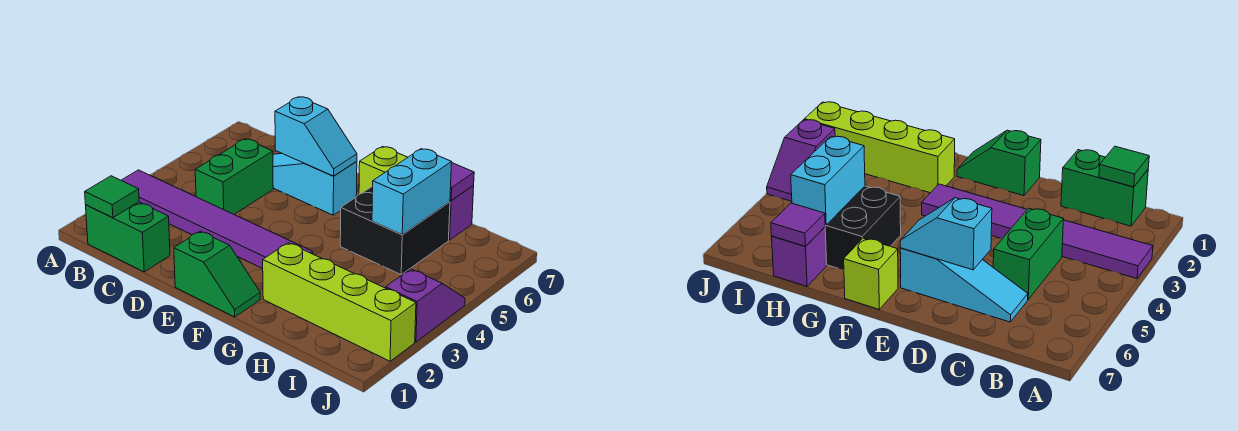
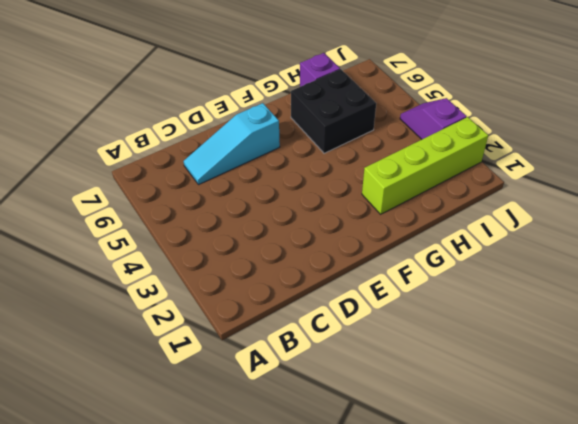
none -> purple tile A3:F3 level 1
none -> green brick B1:C1 level 1
none -> green brick C4:C5 level 1

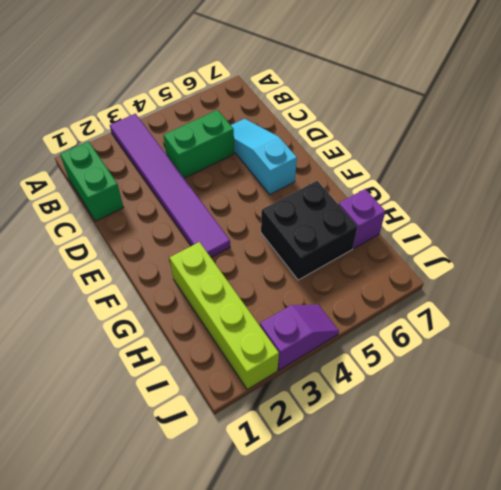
none -> green slope E1:F1 level 1 top E
none -> lime brick F7 level 1
none -> green tile B1 level 2

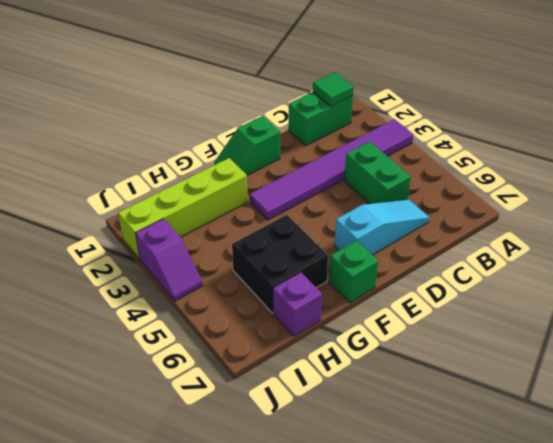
green brick F7 level 1 -> lime brick F7 level 1
none -> cyan slope D6:E6 level 2 top D
none -> cyan brick H5:H6 level 2
none -> purple tile H7 level 2

